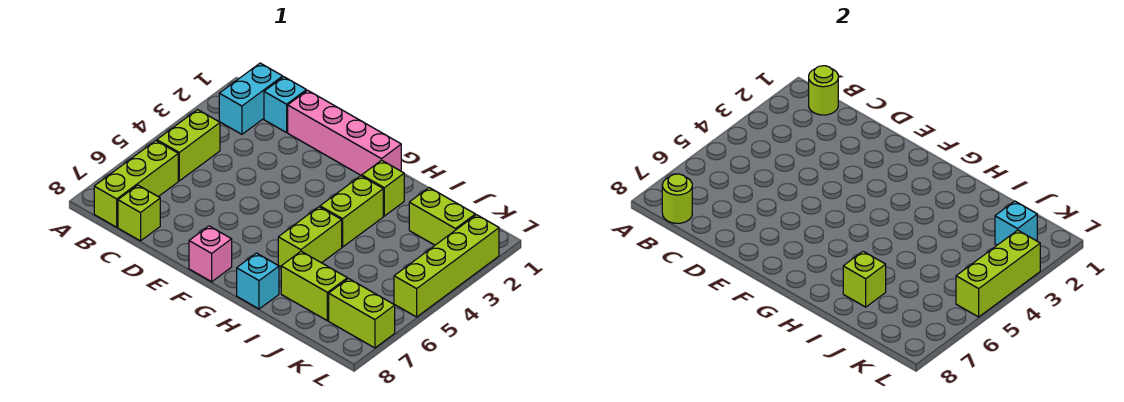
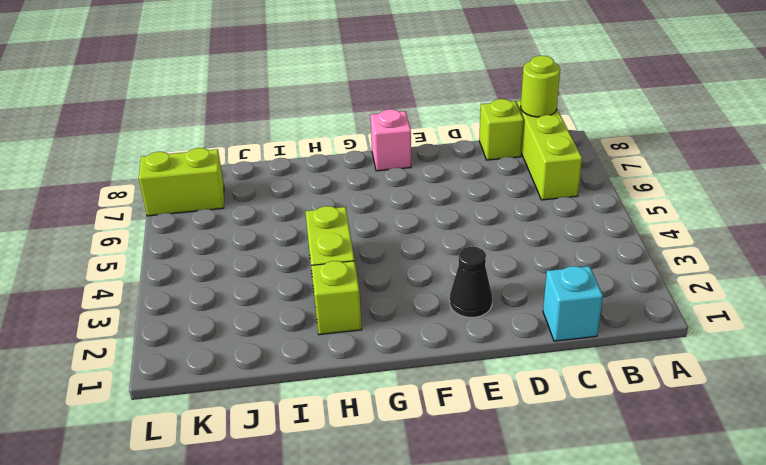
black cone E2 level 1 -> none
none -> cyan brick B1:B2 level 1
none -> lime brick B4:B5 level 1
none -> pink brick D1:G1 level 1

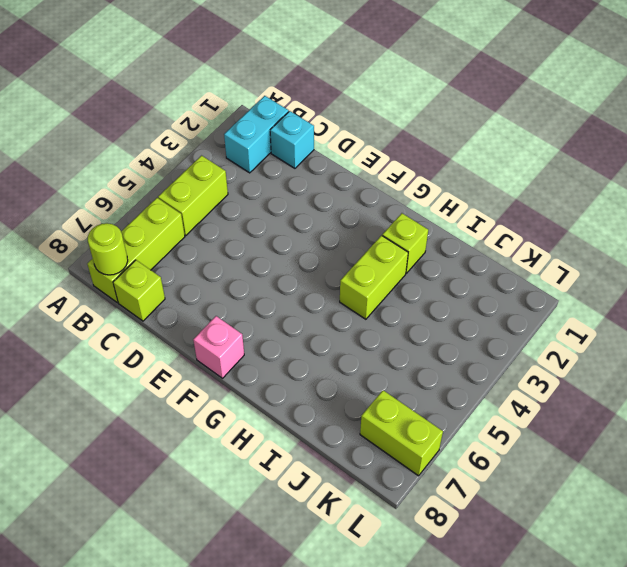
none -> pink brick D1:G1 level 1
none -> lime brick H5:H6 level 1
none -> cyan brick H8 level 1

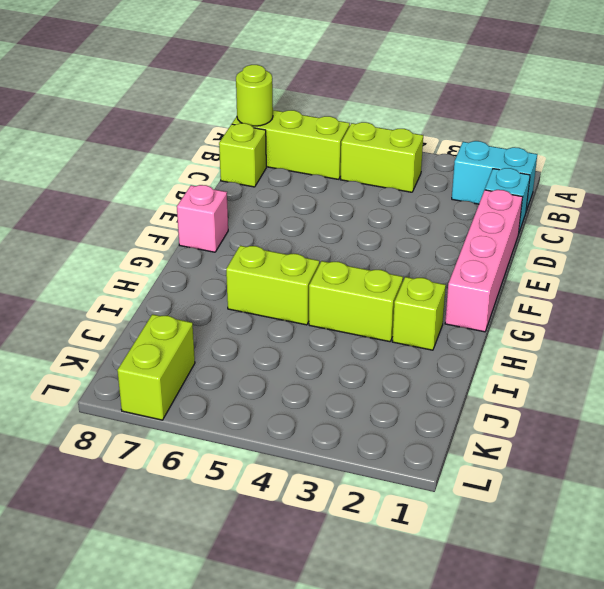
none -> cyan brick H8 level 1
none -> lime brick I7:J7 level 1
none -> lime brick J2:K2 level 1

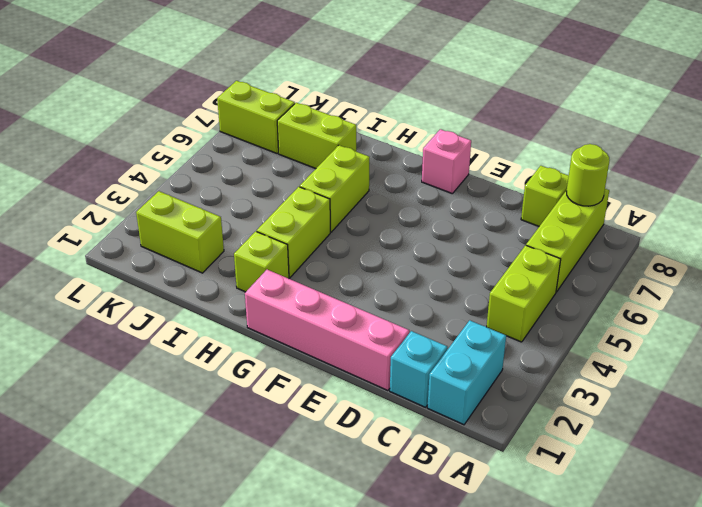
none -> cyan brick H8 level 1
none -> lime brick L2:L5 level 1
none -> lime round brick B1 level 2

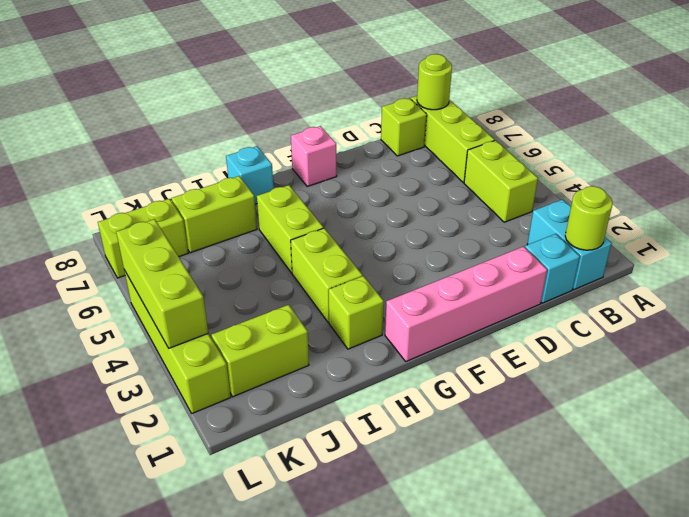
none -> lime brick I7 level 2
none -> cyan brick K2 level 2

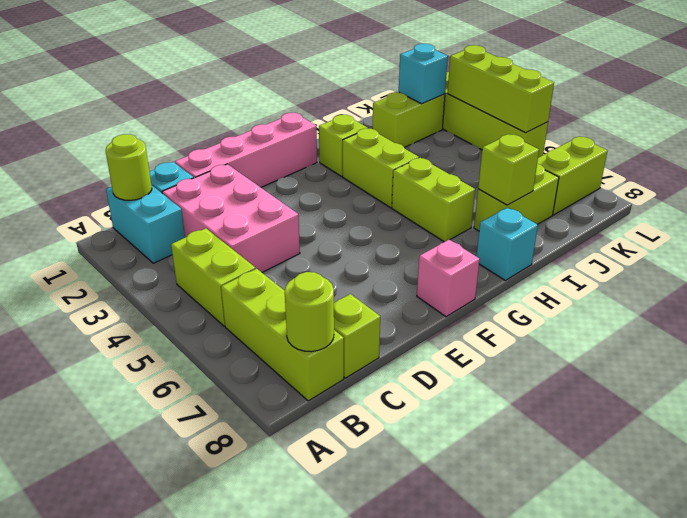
pink brick C2:D4 level 1 -> none

